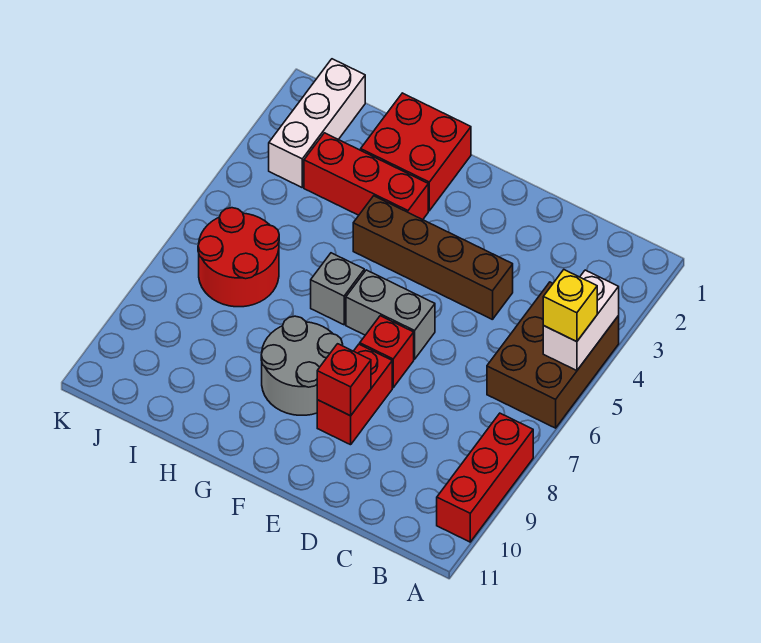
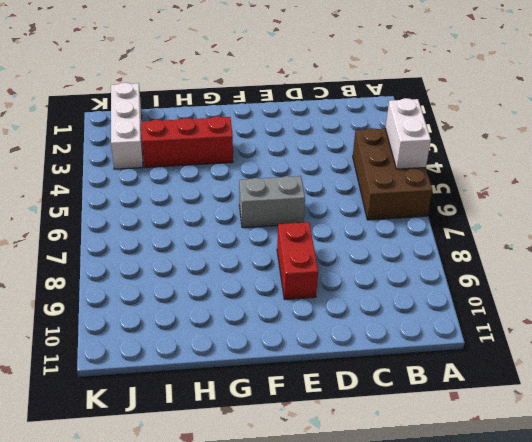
none -> red brick A8:A10 level 1
none -> brown brick D4:G4 level 1
none -> red brick E7 level 1

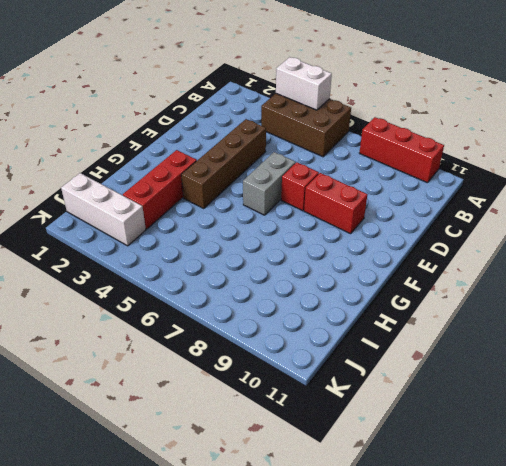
none -> grey round brick F8:G9 level 1
none -> red brick G1:H2 level 1
none -> grey brick G6 level 1

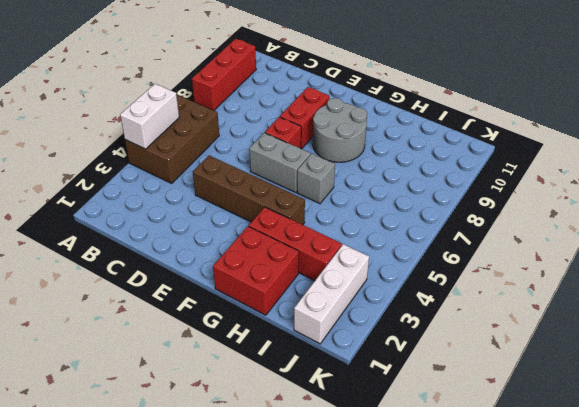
none -> red round brick I6:J7 level 1
none -> red brick E9 level 2
none -> yellow brick A5 level 3

